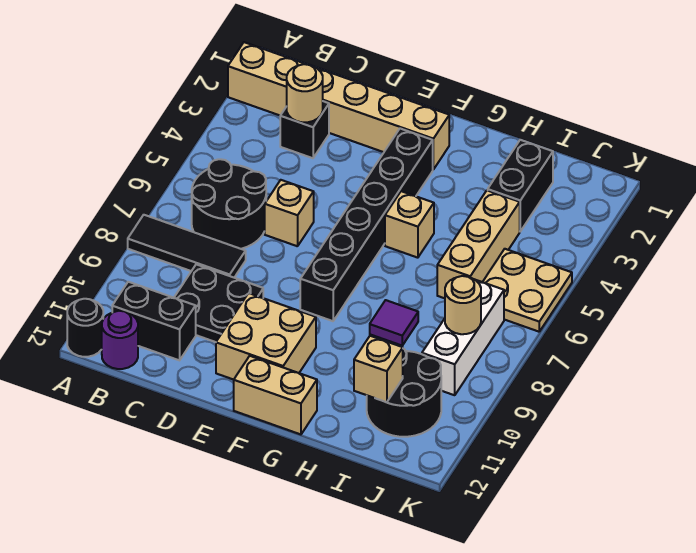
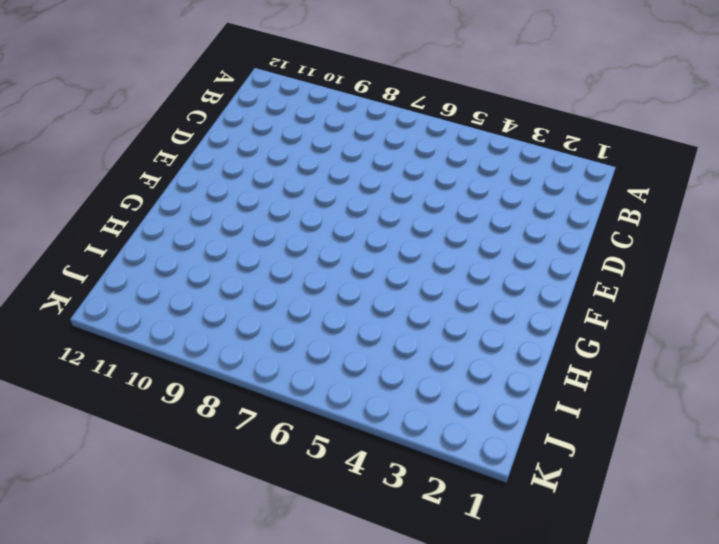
none -> tan brick A2:F2 level 1
none -> black tile A8:C8 level 1
none -> black round brick A12 level 1

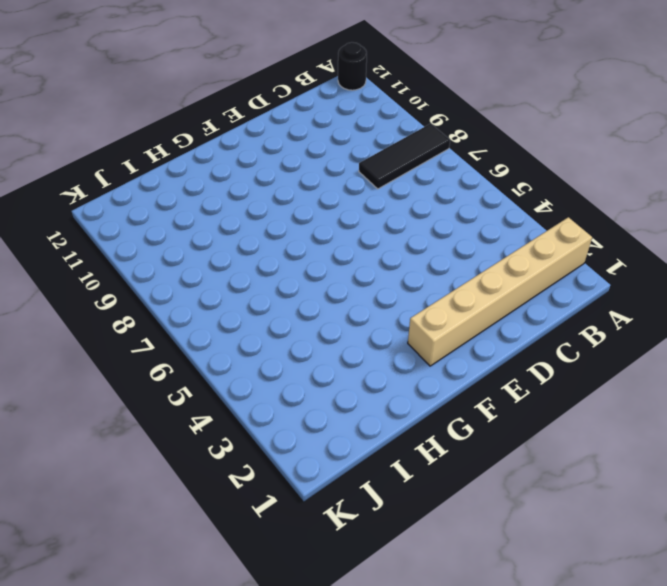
none -> black round brick B6:C7 level 1
none -> black brick B11:C11 level 1
none -> purple round brick B12 level 1

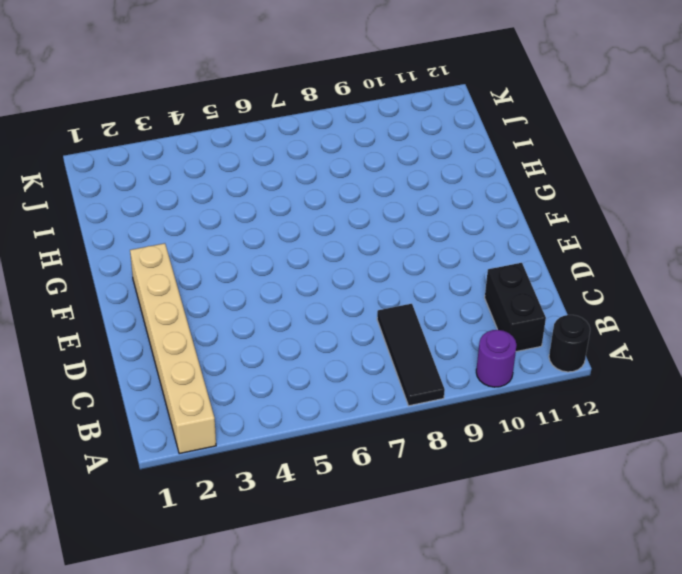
purple round brick A10 level 1 -> purple round brick B12 level 1
none -> black round brick B6:C7 level 1
none -> black brick C3 level 1
none -> black plate C9:D10 level 1

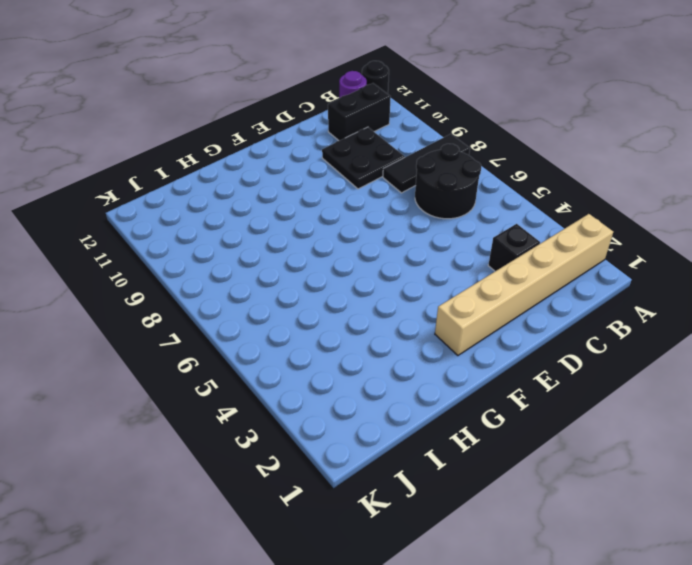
none -> tan brick D6 level 1
none -> tan brick E10:F11 level 1
none -> black brick F3:F8 level 1

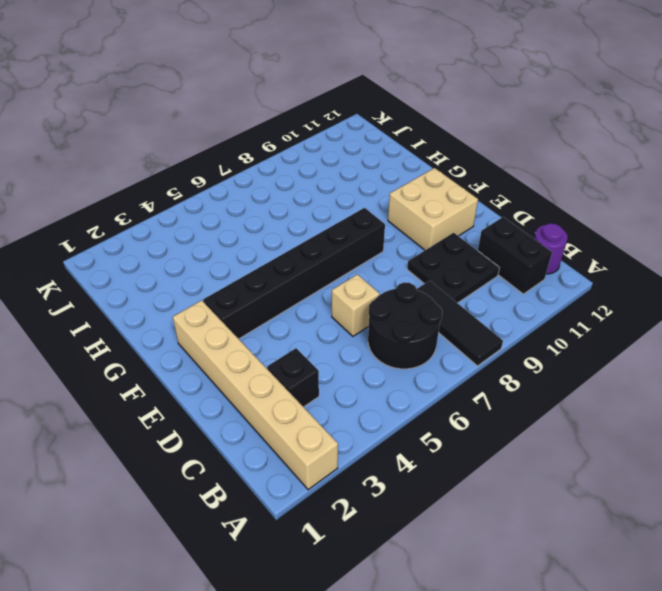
none -> black round brick A12 level 1
none -> tan brick F12:G12 level 1
none -> tan brick G5 level 1

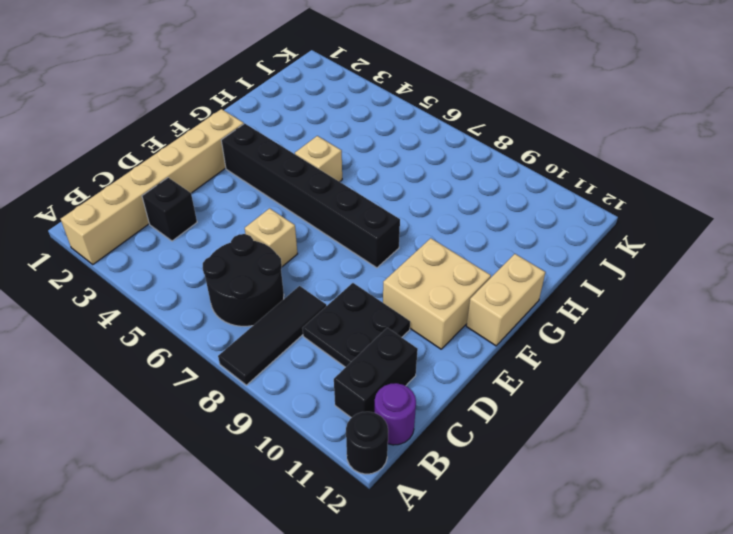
none -> purple tile H8 level 1
none -> black brick I2:I3 level 1
none -> tan brick I4:I6 level 1

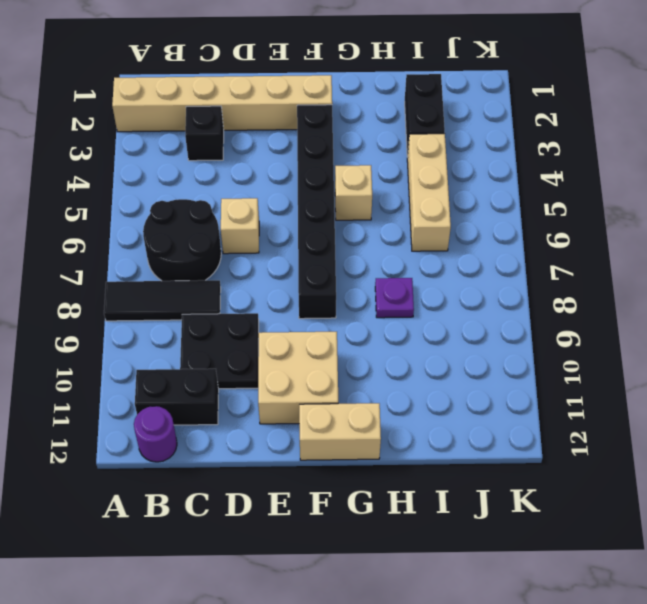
purple plate H8 level 1 -> purple tile H8 level 1
none -> black round brick A12 level 1
none -> black round brick I10:J11 level 1
none -> tan plate J5:K6 level 1

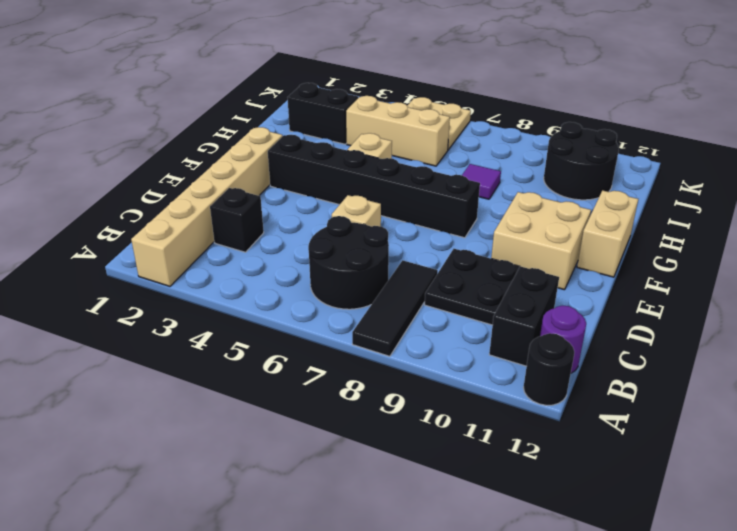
none -> white brick J7:J9 level 1
none -> tan round brick C3 level 2
none -> tan brick I11 level 2

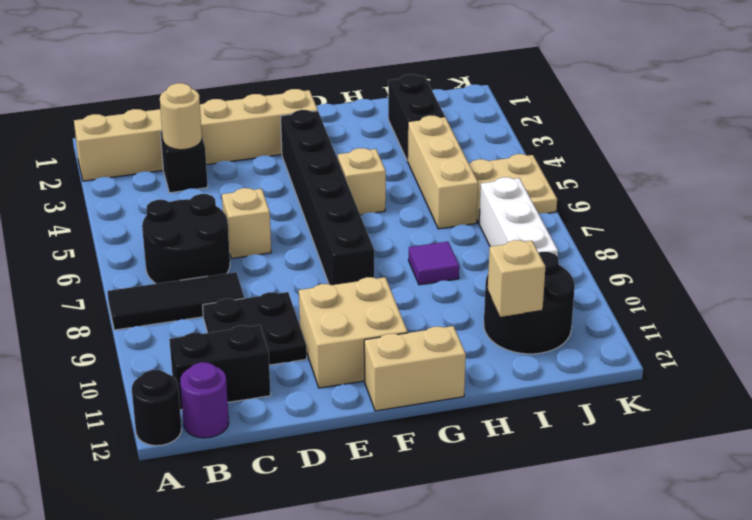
none -> tan round brick J8 level 2

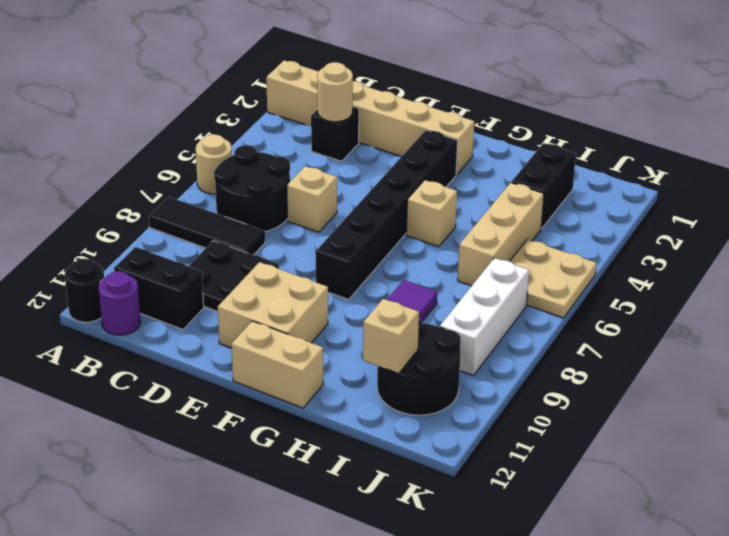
tan round brick A6 level 1 -> tan round brick J8 level 2

